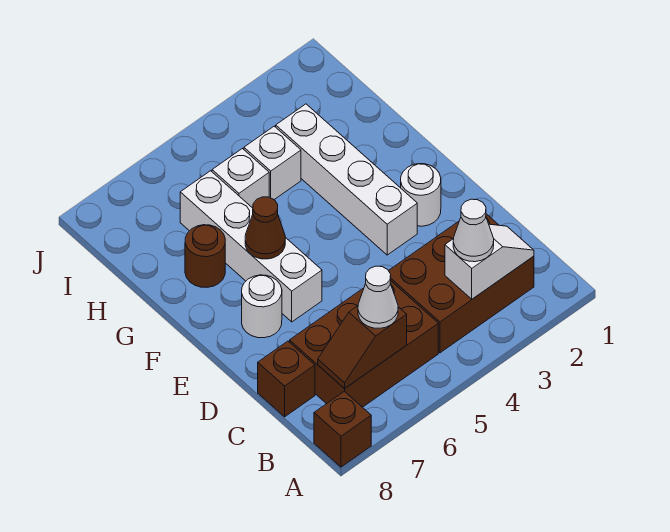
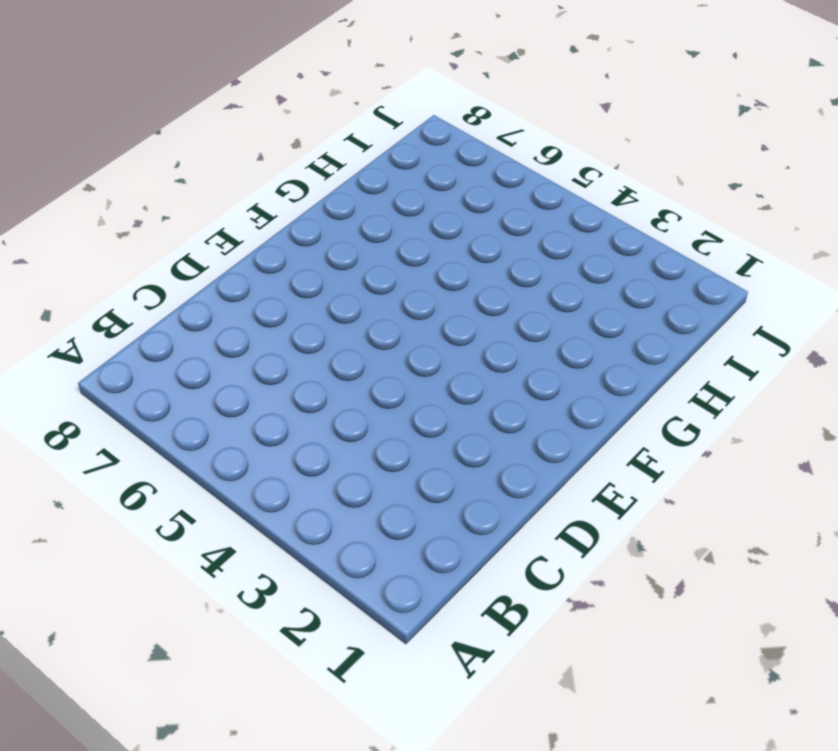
none -> brown brick A8 level 1
none -> brown brick B2:C4 level 1
none -> brown brick B5:C7 level 1

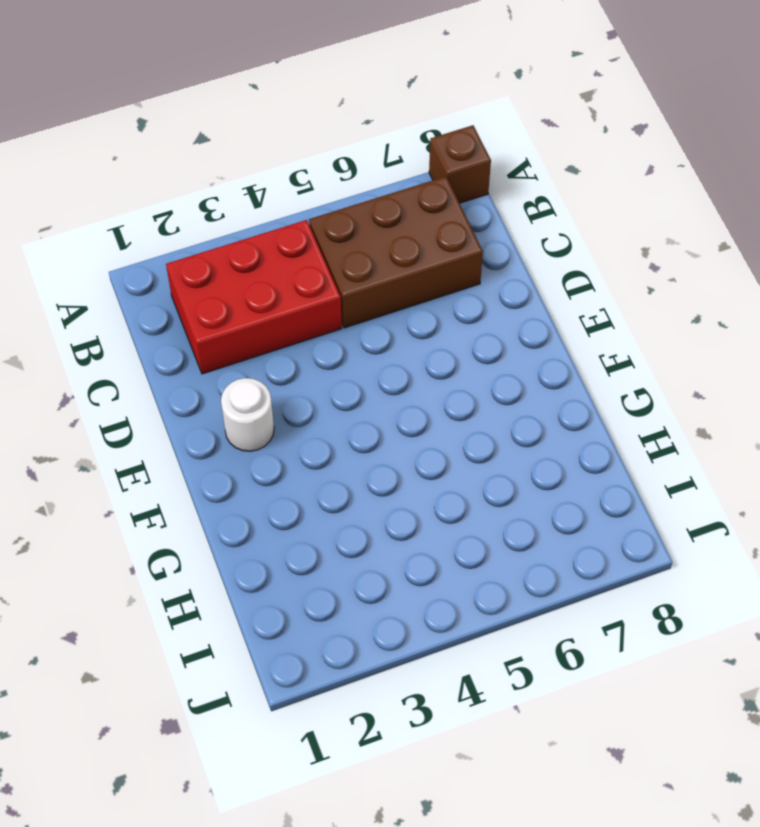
red brick B2:C4 level 1 -> brown brick B2:C4 level 1
none -> brown brick C8 level 1
none -> white brick E3:H3 level 1
none -> white brick E6:H6 level 1

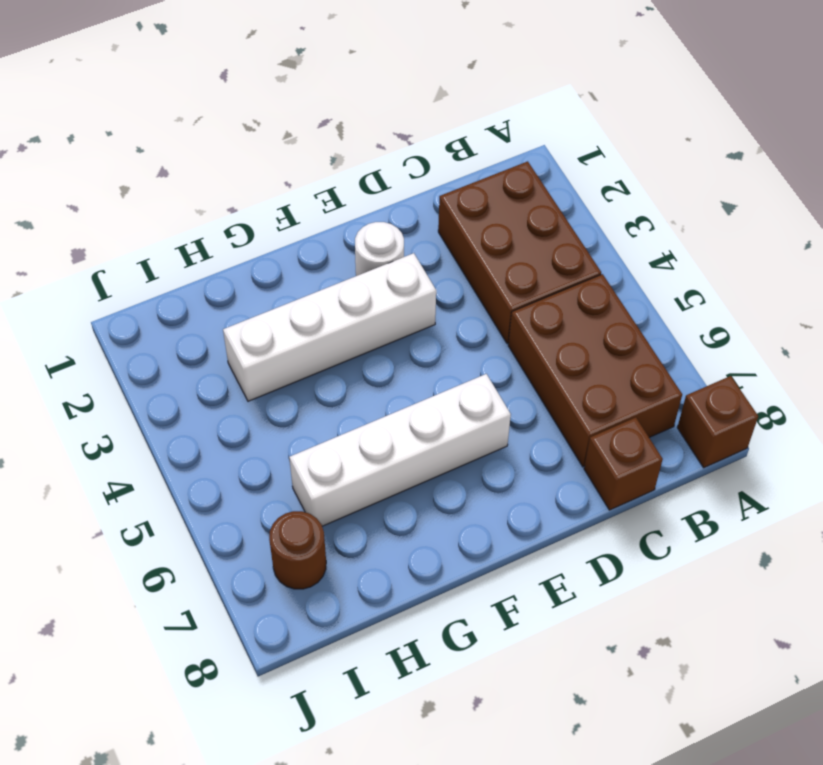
brown round brick I7 level 1 -> brown round brick G7 level 1
none -> white round brick E7 level 1
none -> white brick H4 level 1
none -> white brick H5 level 1

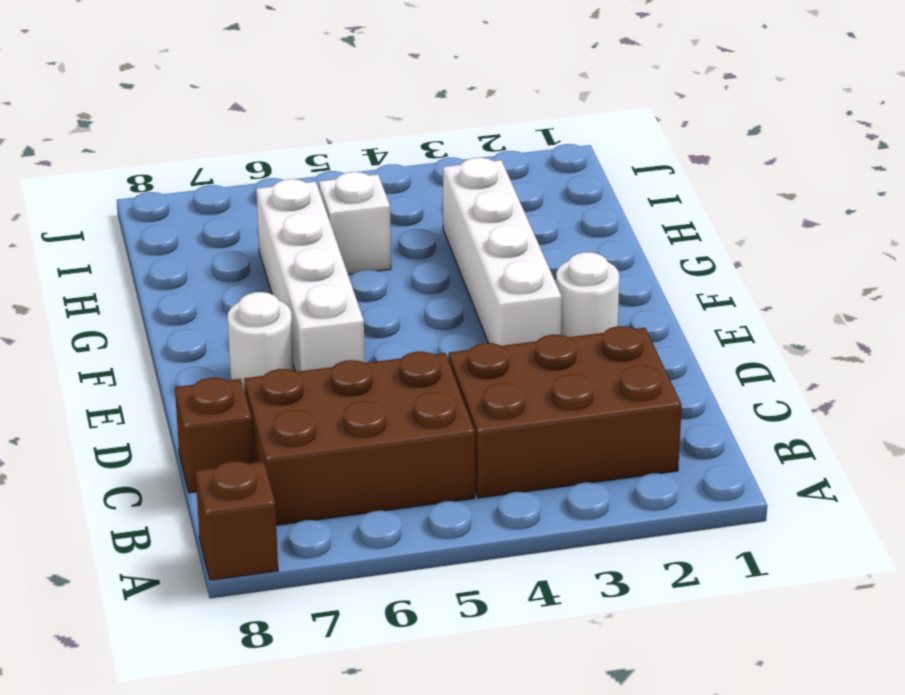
none -> brown round brick G7 level 1
none -> white brick H4 level 1
none -> white slope B2:B3 level 2 top 3

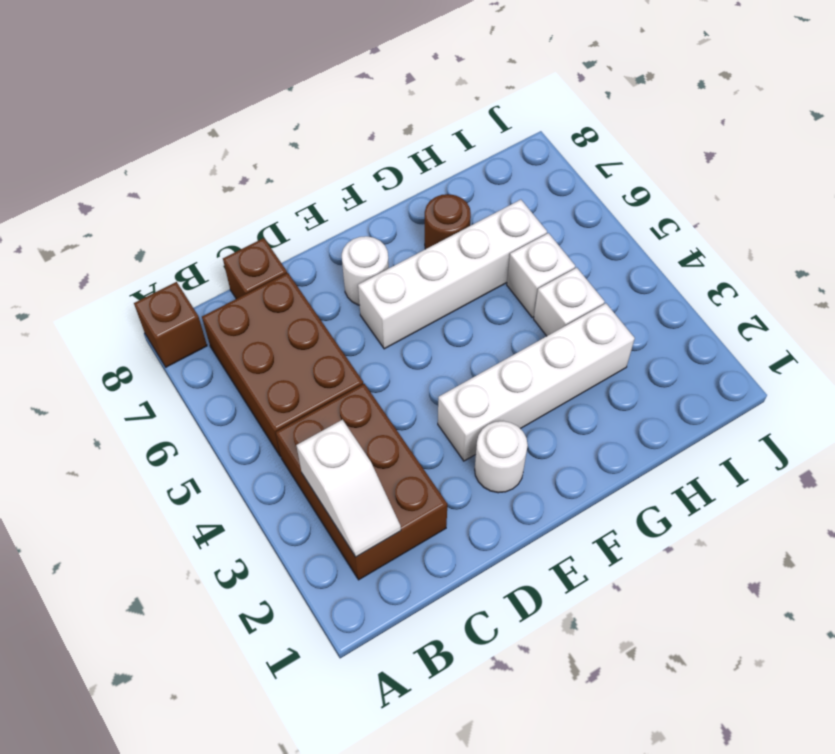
none -> brown slope B6:B7 level 2 top 6
none -> brown cone F6 level 2
none -> white cone B3 level 3

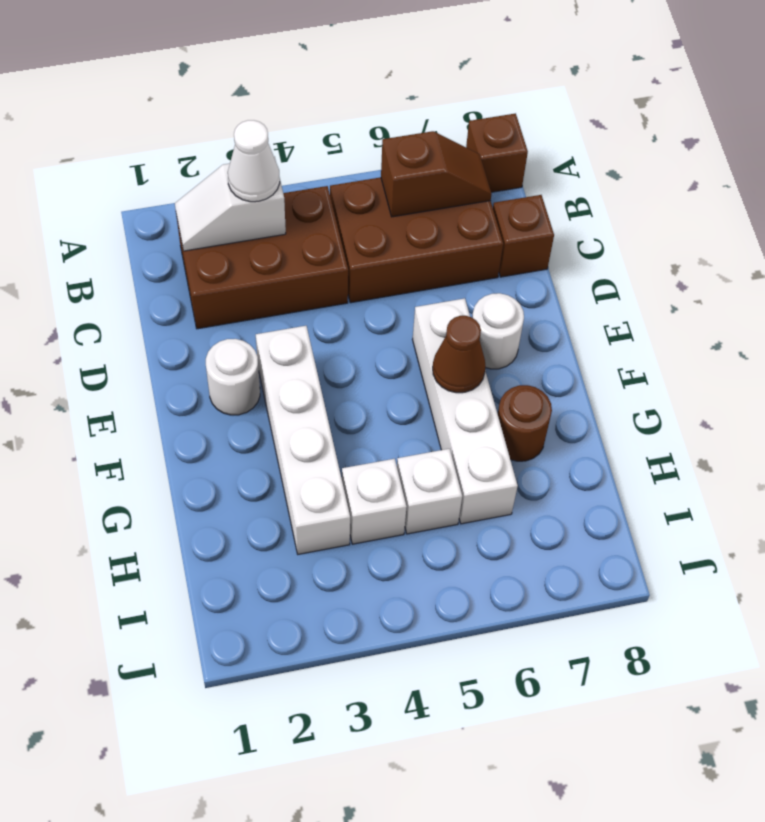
none -> white cone B6 level 3

